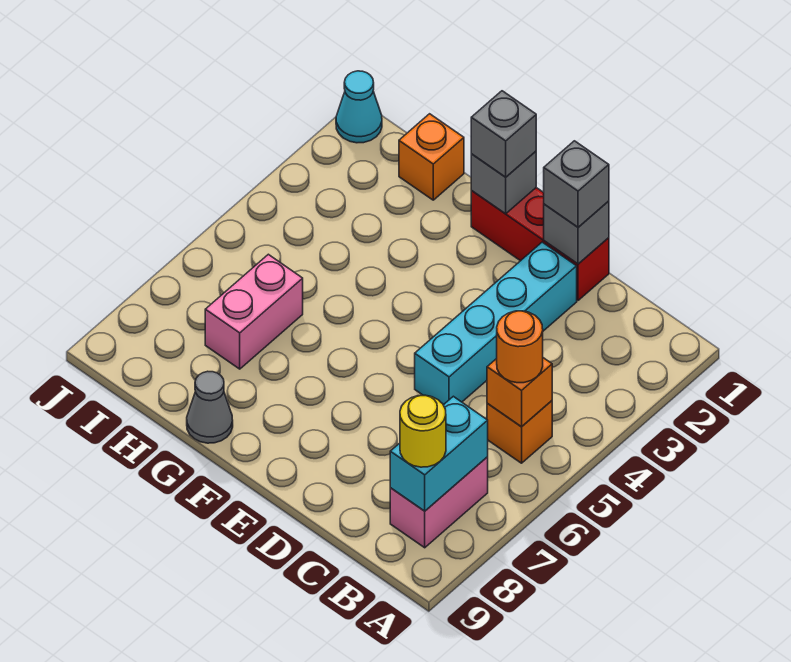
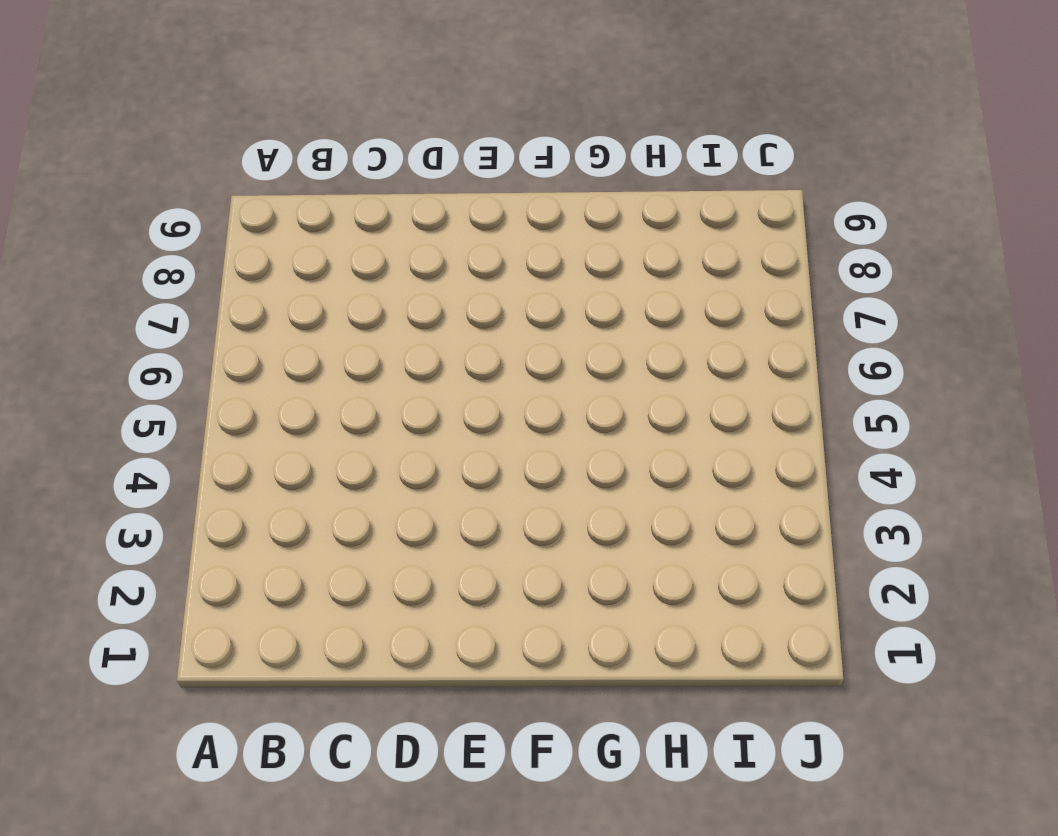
none -> orange brick B5 level 1
none -> pink brick B7:B8 level 1
none -> red brick D1:F1 level 1

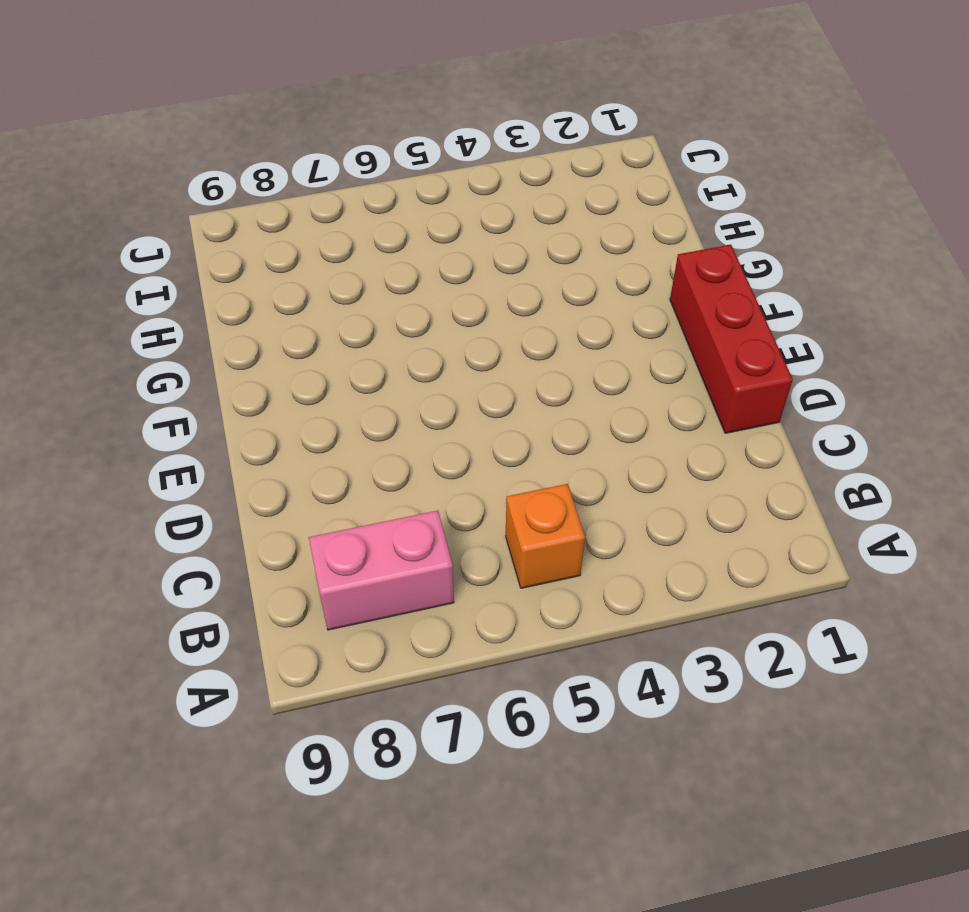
none -> cyan brick D2:D5 level 1
none -> grey cone G9 level 1
none -> orange brick H1 level 1

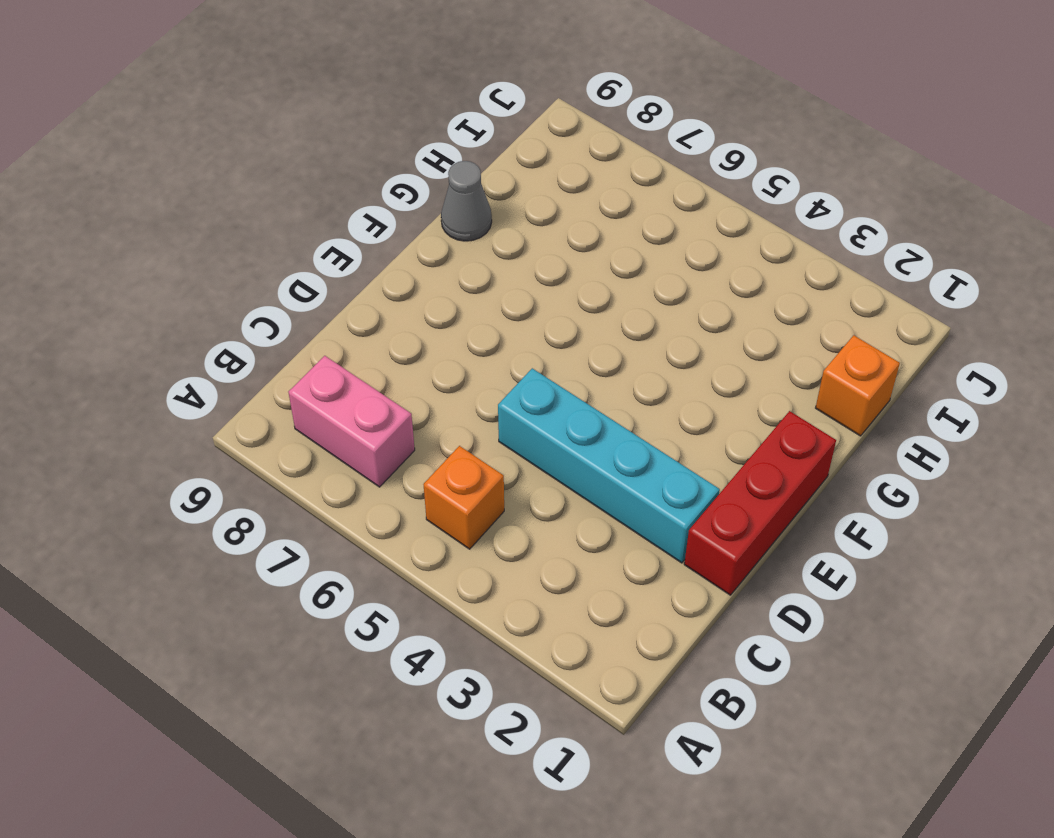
none -> pink brick H6:H7 level 1
none -> cyan cone J1 level 1
none -> orange brick B5 level 2

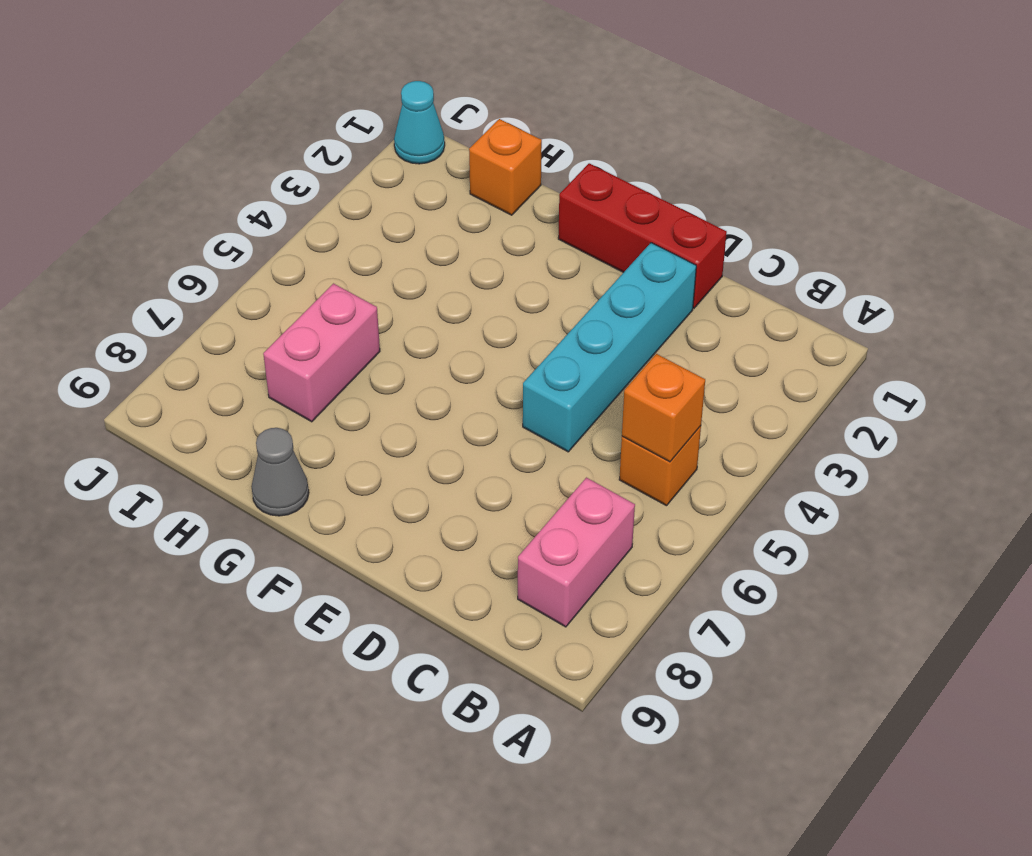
none -> cyan brick B7:B8 level 2
none -> grey brick D1 level 2
none -> grey brick F1 level 2

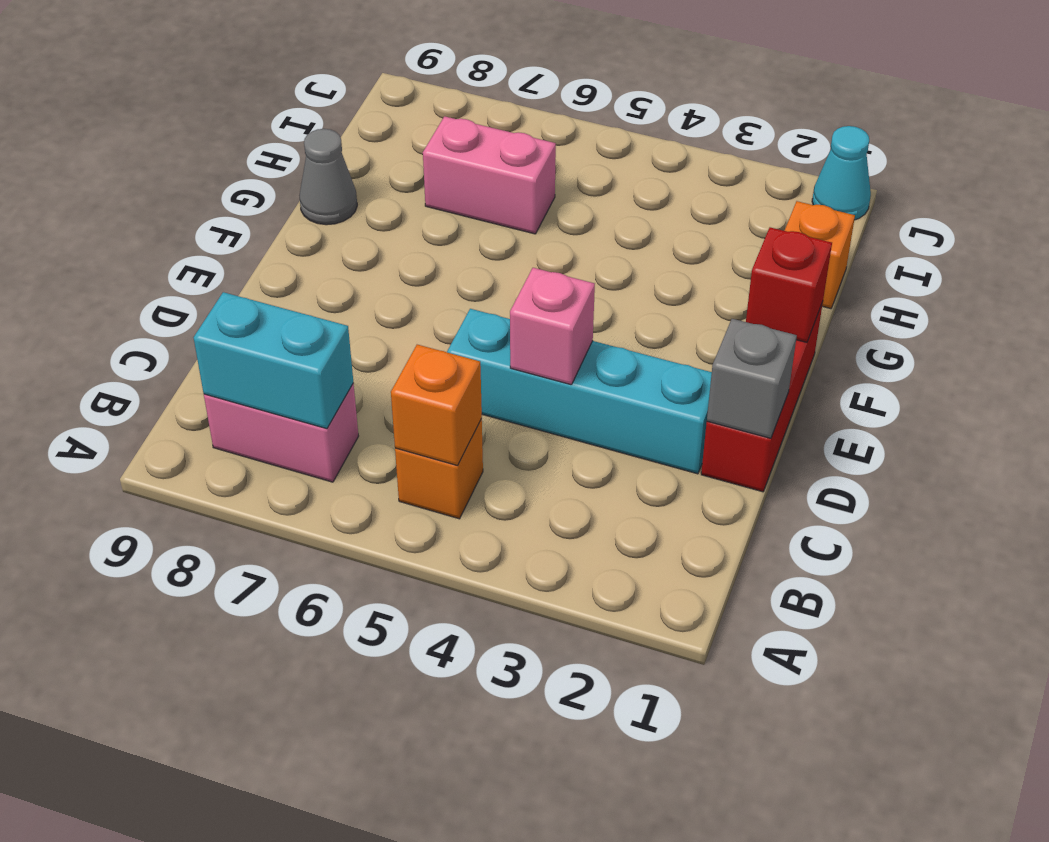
pink brick D4 level 2 -> none
red brick F1 level 2 -> grey brick F1 level 2
none -> orange round brick B5 level 3
none -> yellow round brick B8 level 3
none -> grey brick D1 level 3

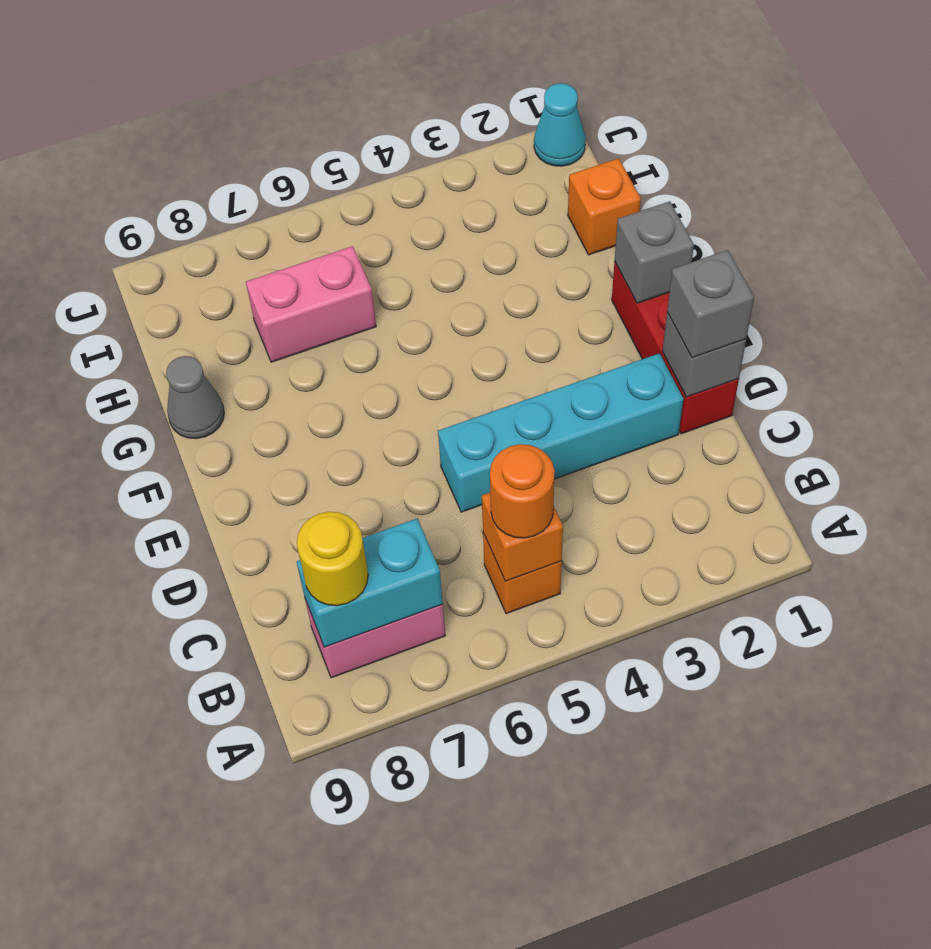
none -> grey brick F1 level 3

